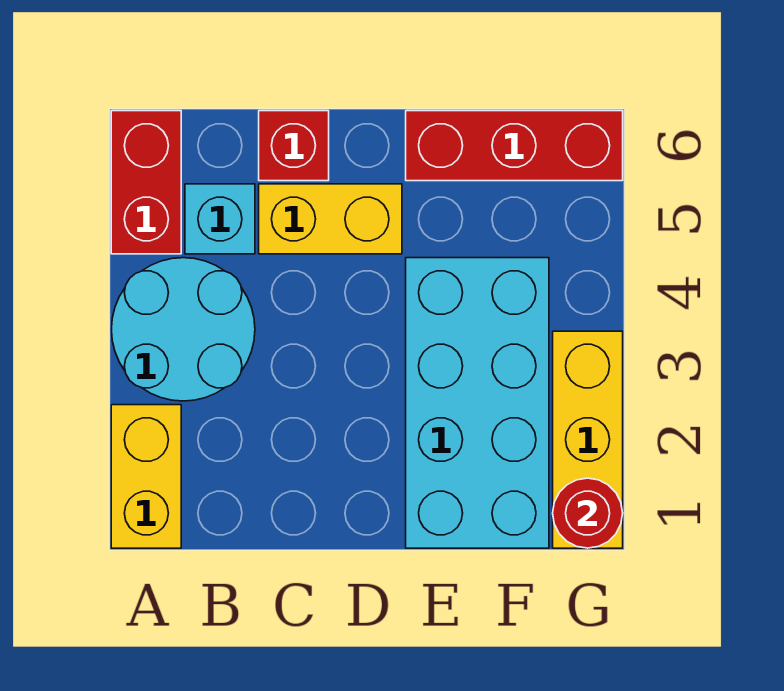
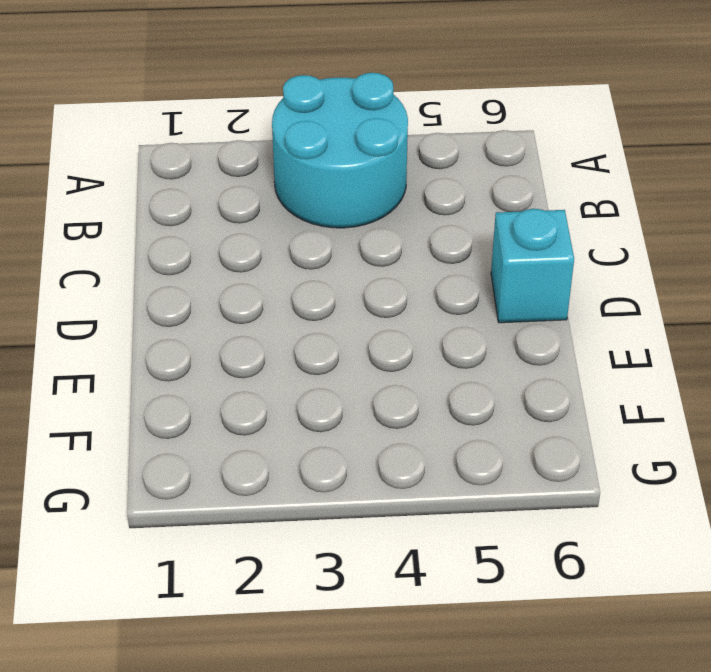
cyan brick D6 level 1 -> cyan brick B5 level 1
none -> yellow brick A1:A2 level 1
none -> red brick A5:A6 level 1

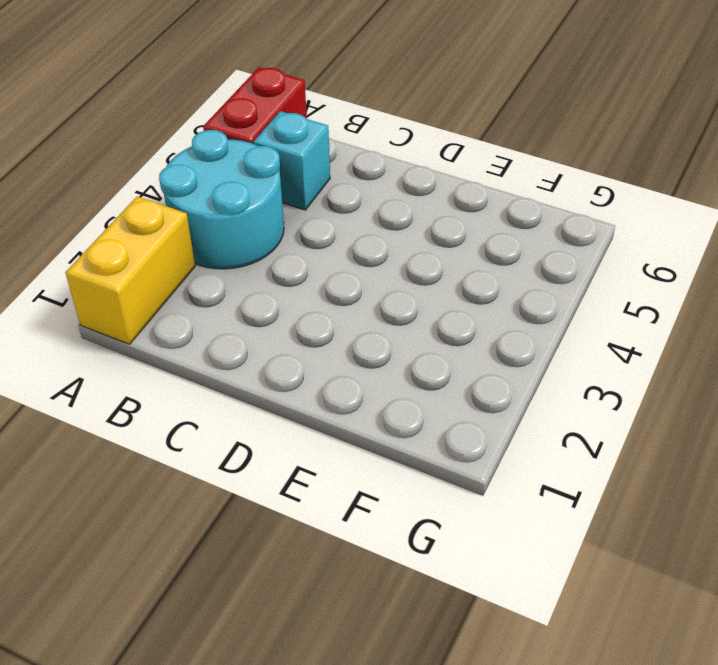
none -> yellow brick C5:D5 level 1
none -> red brick C6 level 1

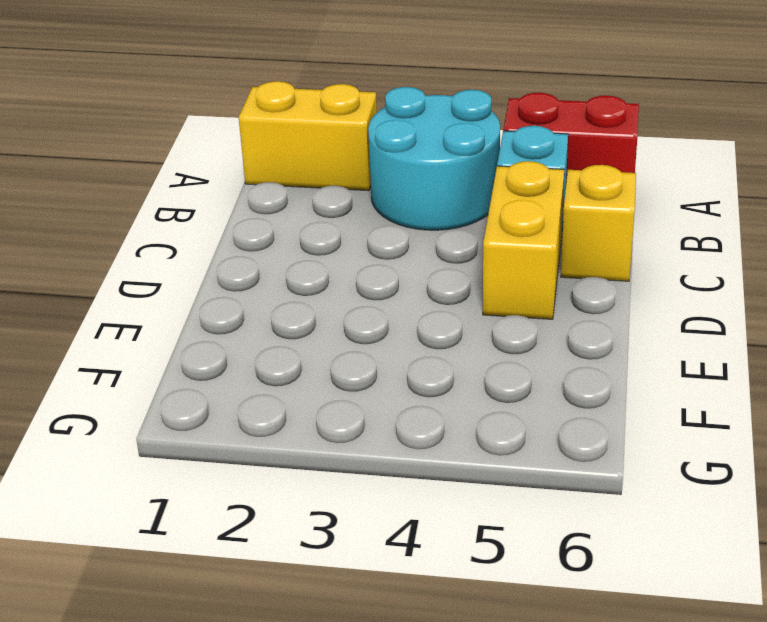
yellow brick C6 level 1 -> red brick C6 level 1
none -> cyan brick E1:F4 level 1
none -> red brick E6:G6 level 1

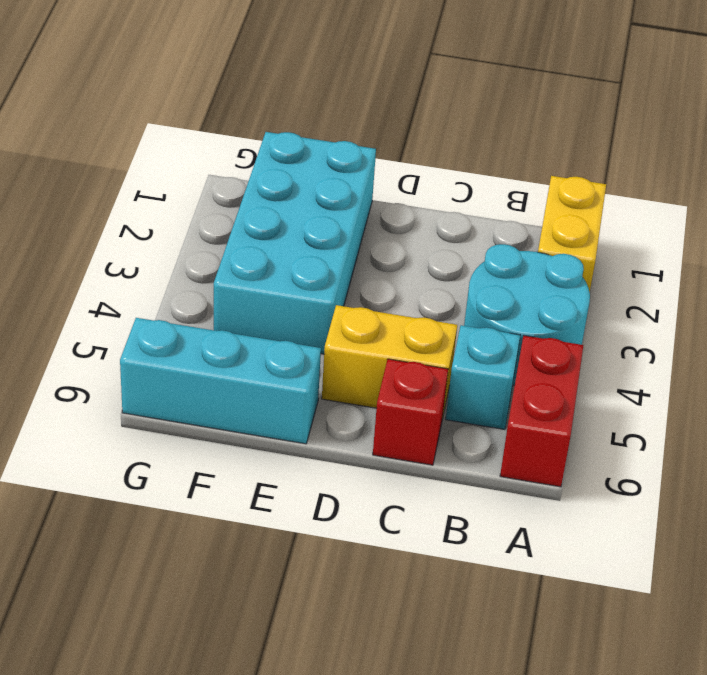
cyan brick E6:G6 level 1 -> red brick E6:G6 level 1
none -> yellow brick G1:G3 level 1
none -> red round brick G1 level 2

